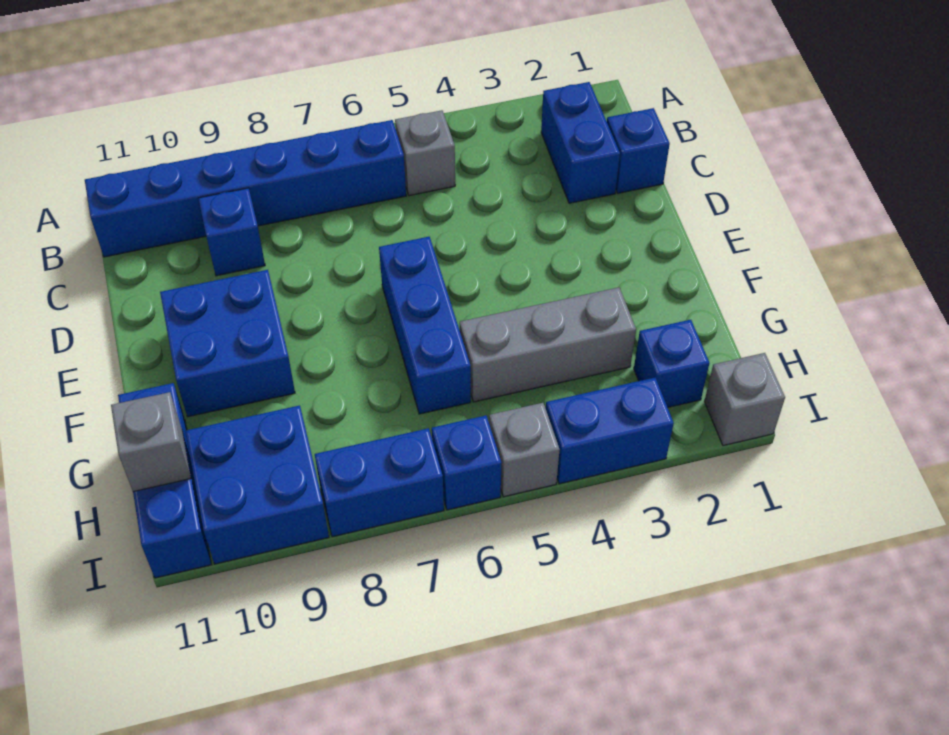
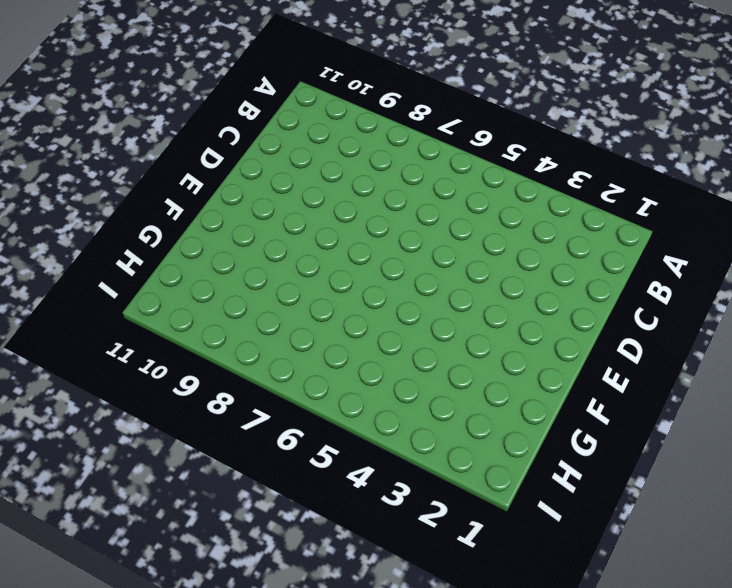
none -> blue brick B2:C2 level 1
none -> grey brick B5 level 1
none -> blue brick B6:B11 level 1

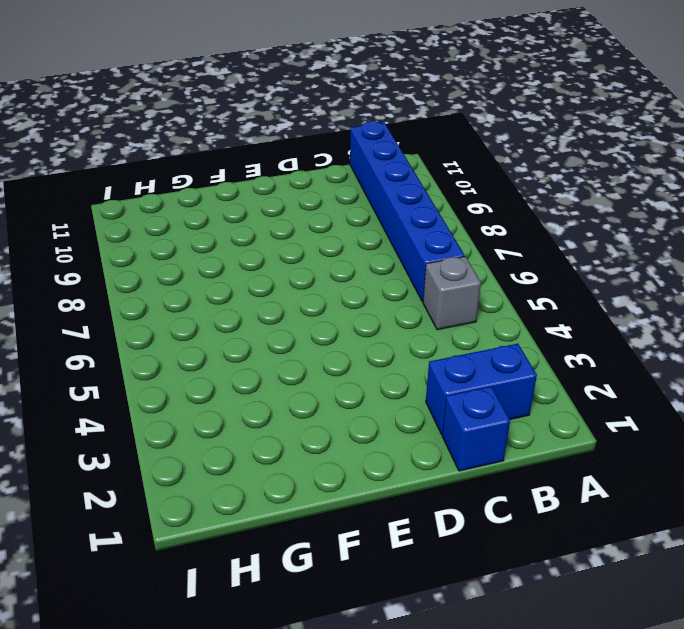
none -> blue brick C9 level 1
none -> blue brick E6:G6 level 1
none -> blue brick E9:F10 level 1

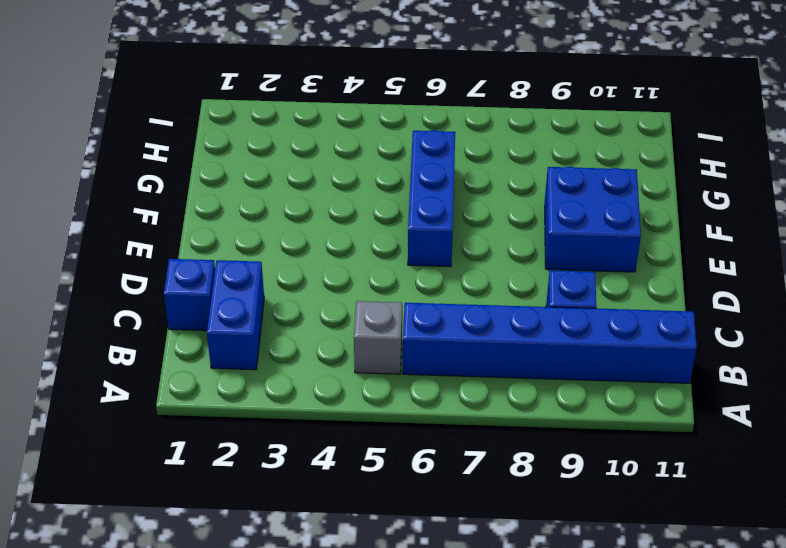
none -> grey brick G3:G5 level 1
none -> blue brick G11:I11 level 1
none -> blue brick H2 level 1

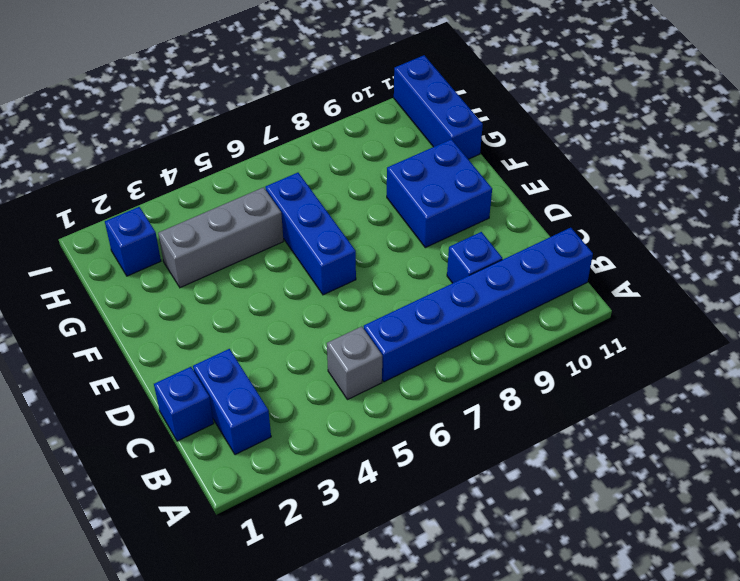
none -> blue brick H9:I10 level 1
none -> grey brick I1 level 1
none -> blue brick I3:I4 level 1

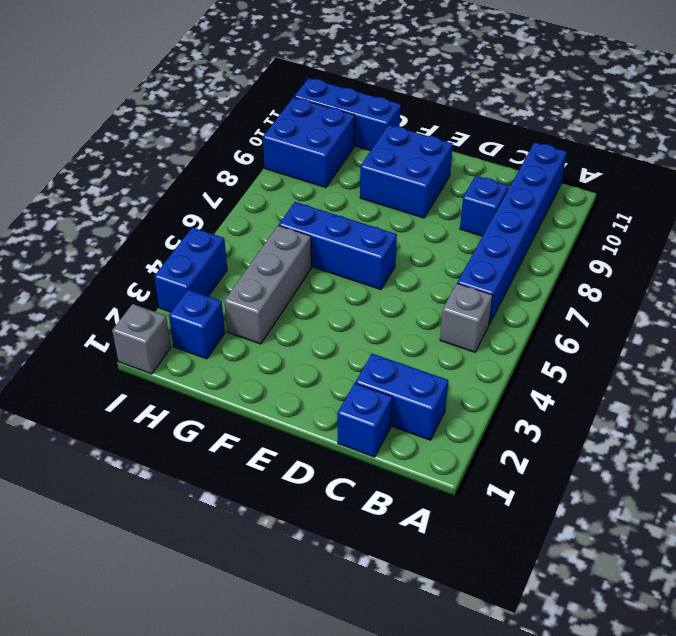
none -> grey brick I5 level 1
none -> blue brick I6 level 1
none -> blue brick I7:I8 level 1

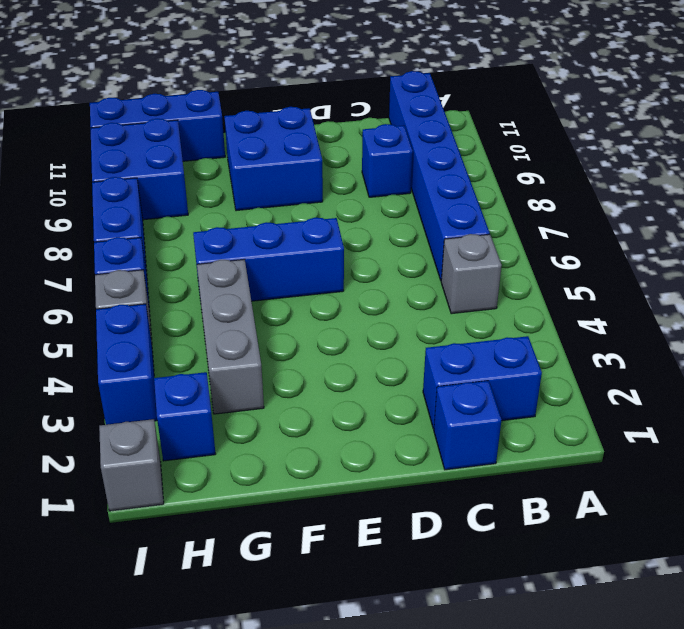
none -> grey brick H11 level 2

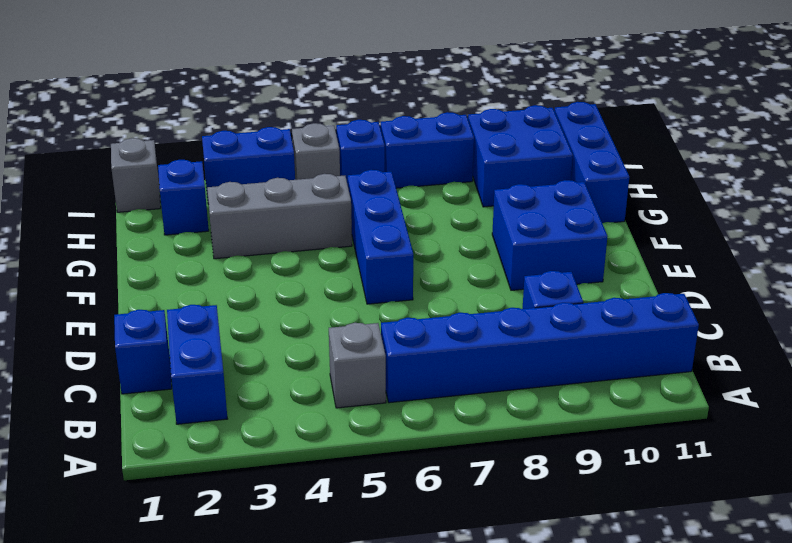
none -> grey brick H11 level 2

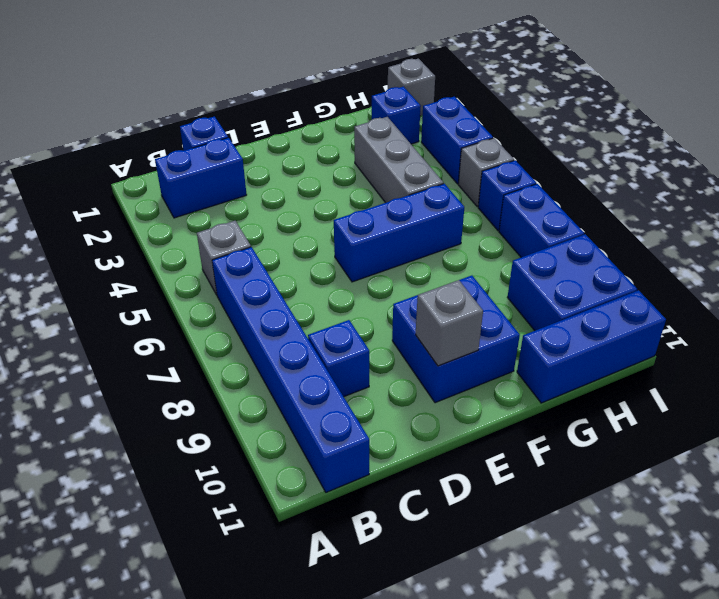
grey brick E10 level 2 -> grey brick H11 level 2

